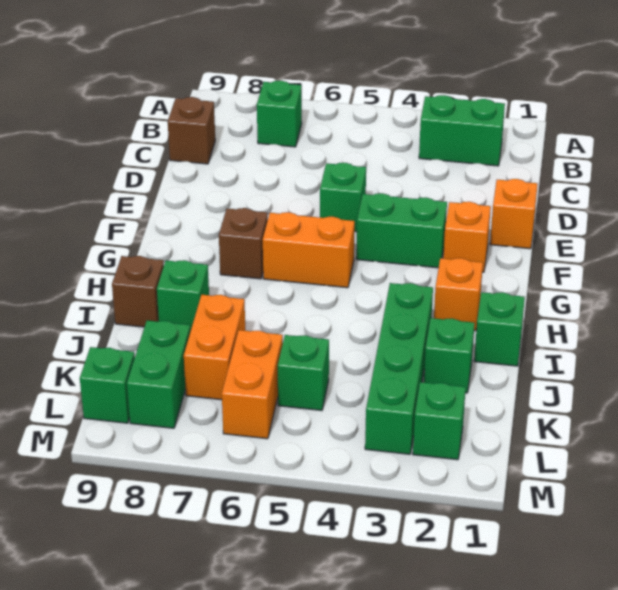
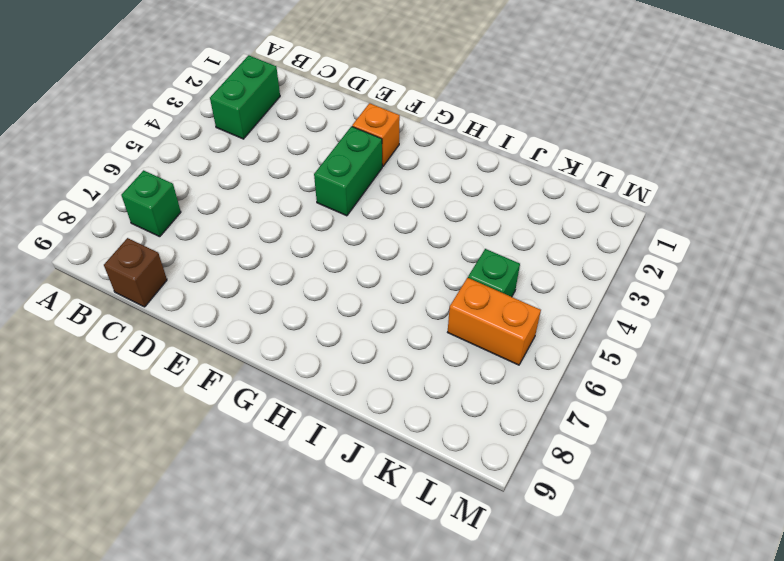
none -> orange brick E1 level 1
none -> green brick E5 level 1
none -> orange brick G5:G6 level 1

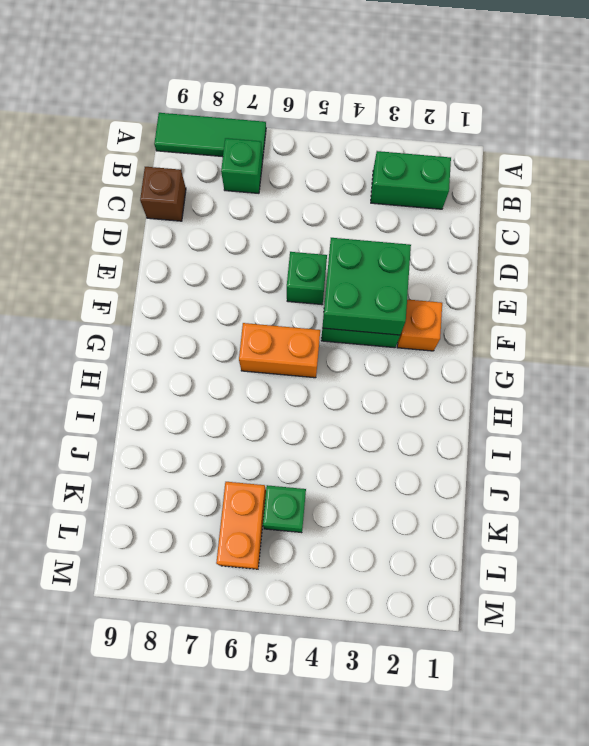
green tile A7:A9 level 1 -> none
green brick E3:F4 level 2 -> none
none -> orange brick E1 level 1
none -> brown brick G7 level 1
none -> orange brick H2 level 1

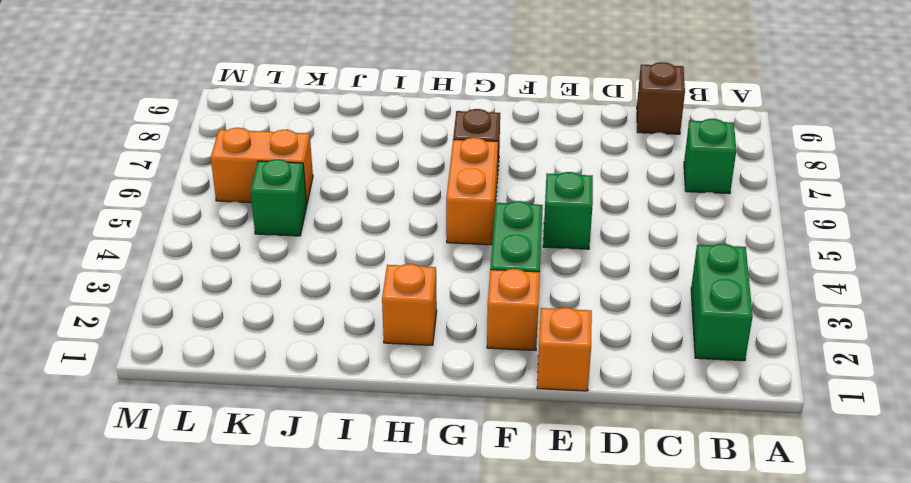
none -> green brick I1 level 1
none -> green brick I3:L3 level 1
none -> green brick I8 level 1

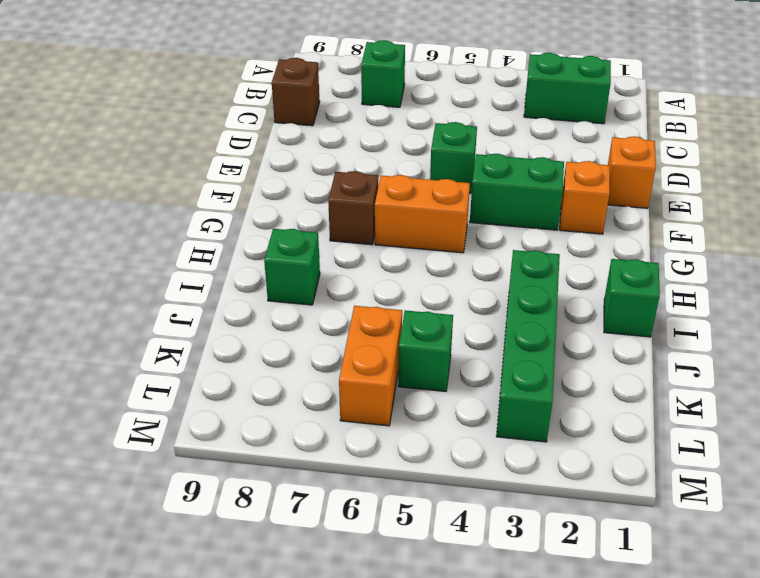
none -> orange brick H2 level 1
none -> brown brick I9 level 1
none -> green brick J2 level 1

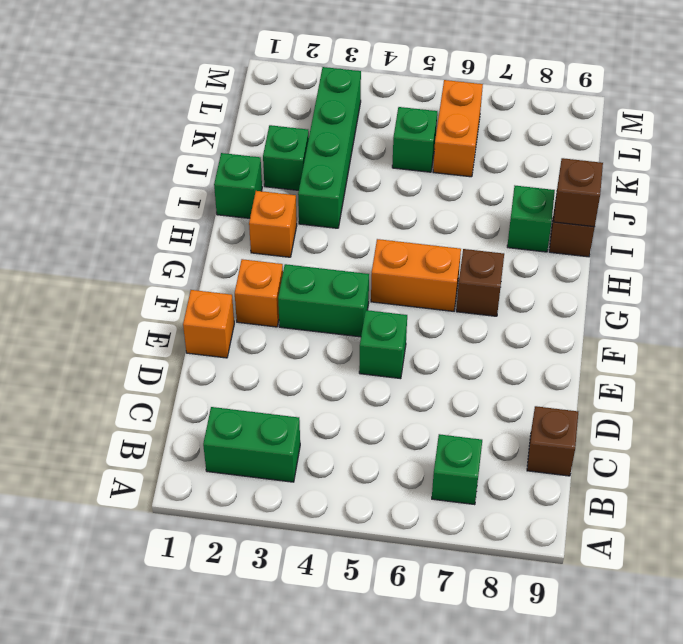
brown brick I9 level 2 -> none
none -> orange brick J7:K7 level 1
none -> green brick K8:L8 level 1
none -> green brick L2 level 1

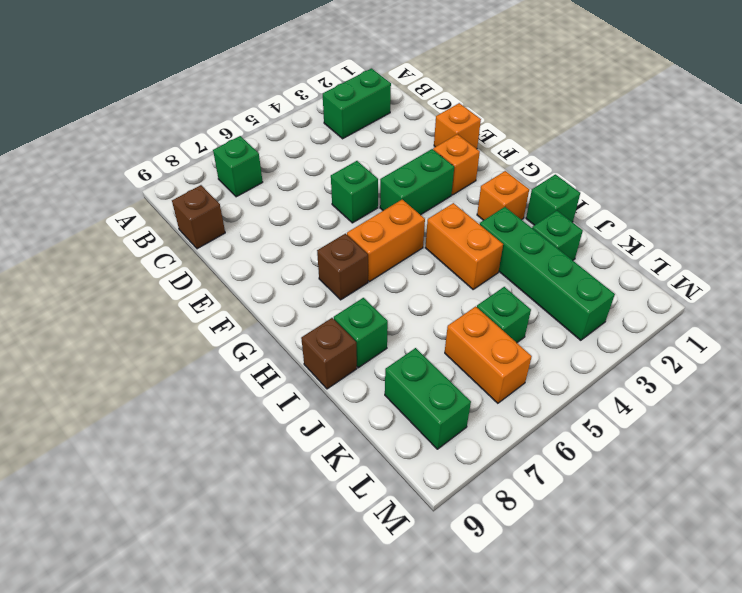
orange brick H4:I4 level 1 -> orange brick J7:K7 level 1
none -> green brick L2 level 1
none -> green brick L9 level 1

